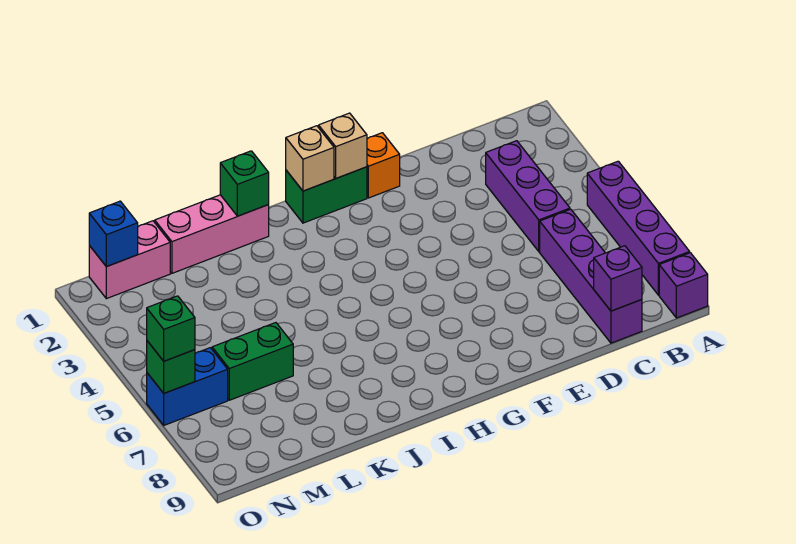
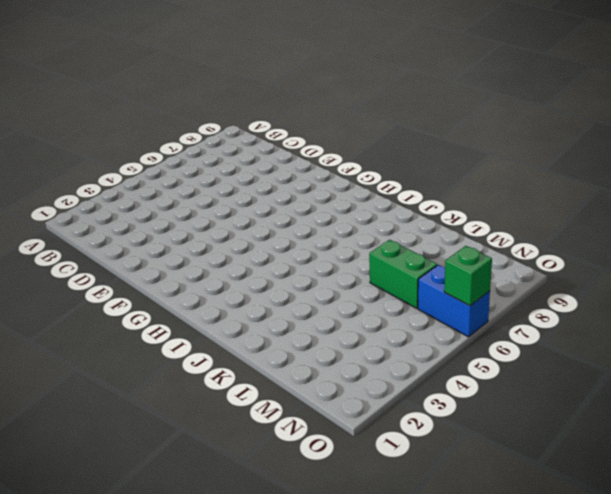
none -> purple brick A5:A8 level 1
none -> purple brick A9 level 1
none -> purple brick C3:C5 level 1

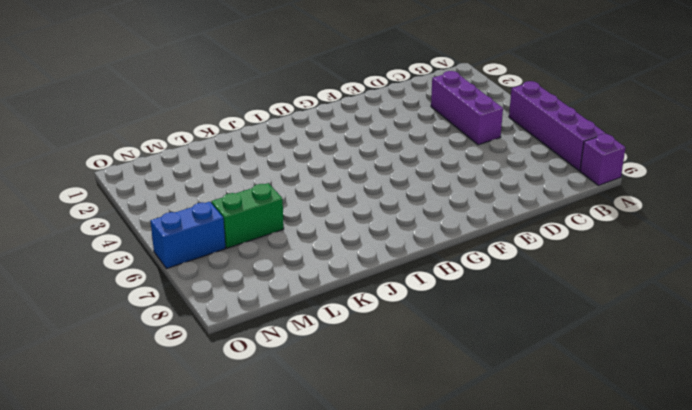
none -> purple brick C6:C9 level 1
none -> orange brick F1 level 1
none -> green brick G1:H1 level 1

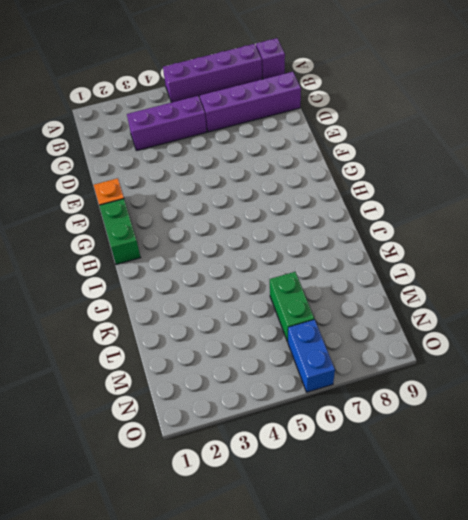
none -> pink brick J1:L1 level 1
none -> pink brick M1:N1 level 1
none -> purple brick C9 level 2

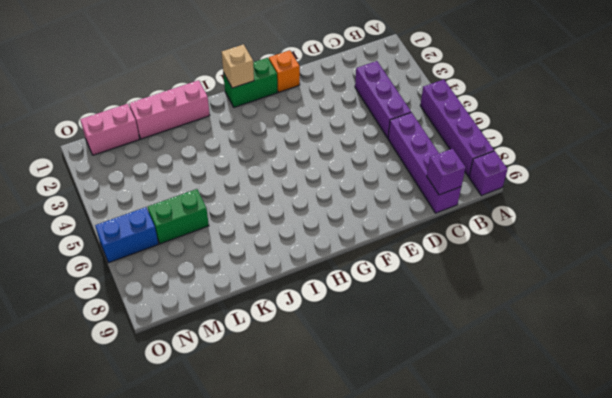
none -> tan brick G1 level 2
none -> green brick J1 level 2
none -> blue brick N1 level 2

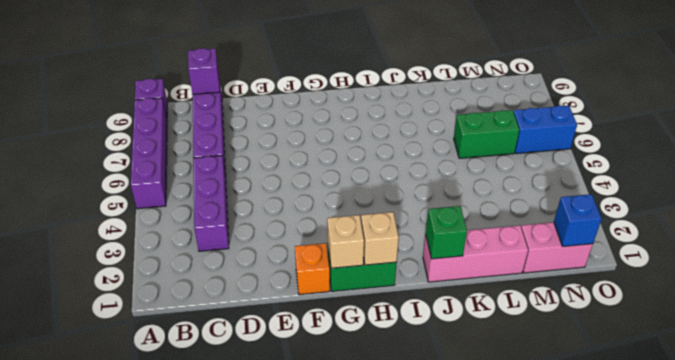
none -> green brick O6 level 2
none -> green brick O6 level 3

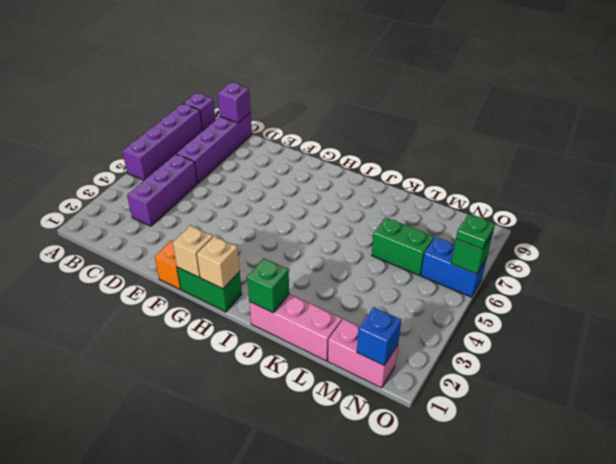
green plate O6 level 3 -> green brick O6 level 3

